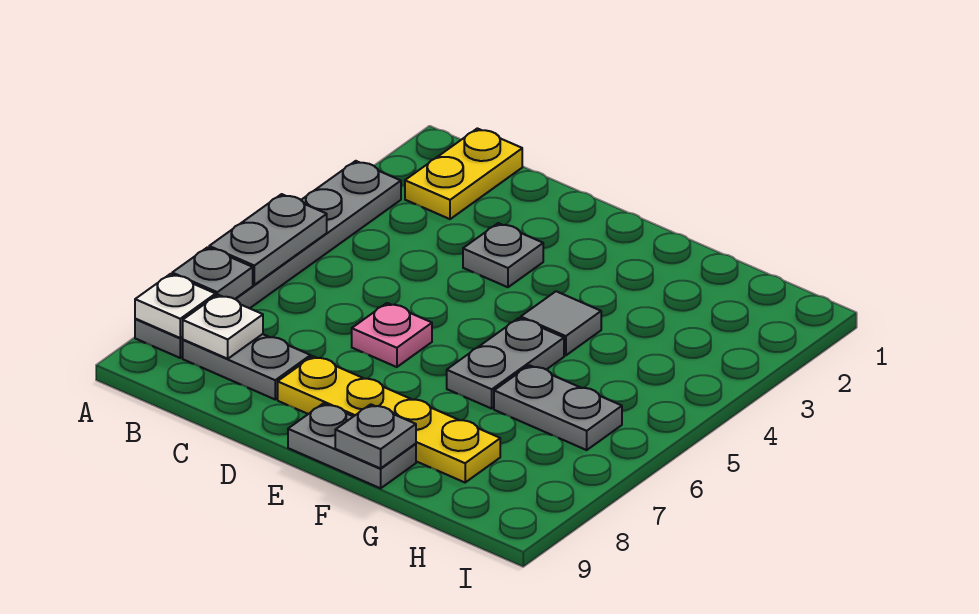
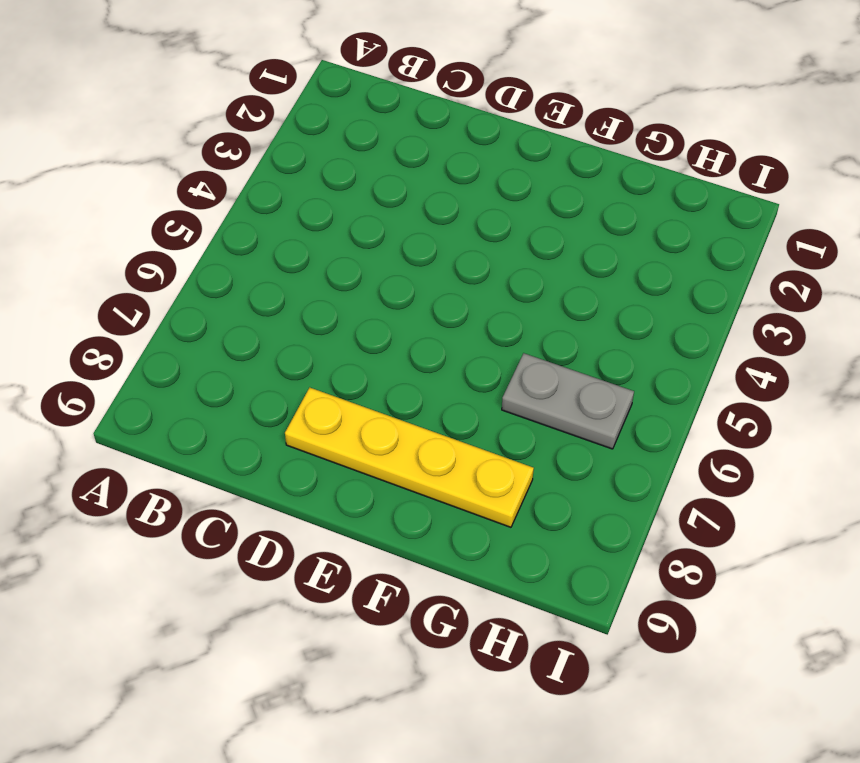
none -> grey plate A3:A8 level 1
none -> yellow plate B1:B2 level 1
none -> grey plate B8:C8 level 1

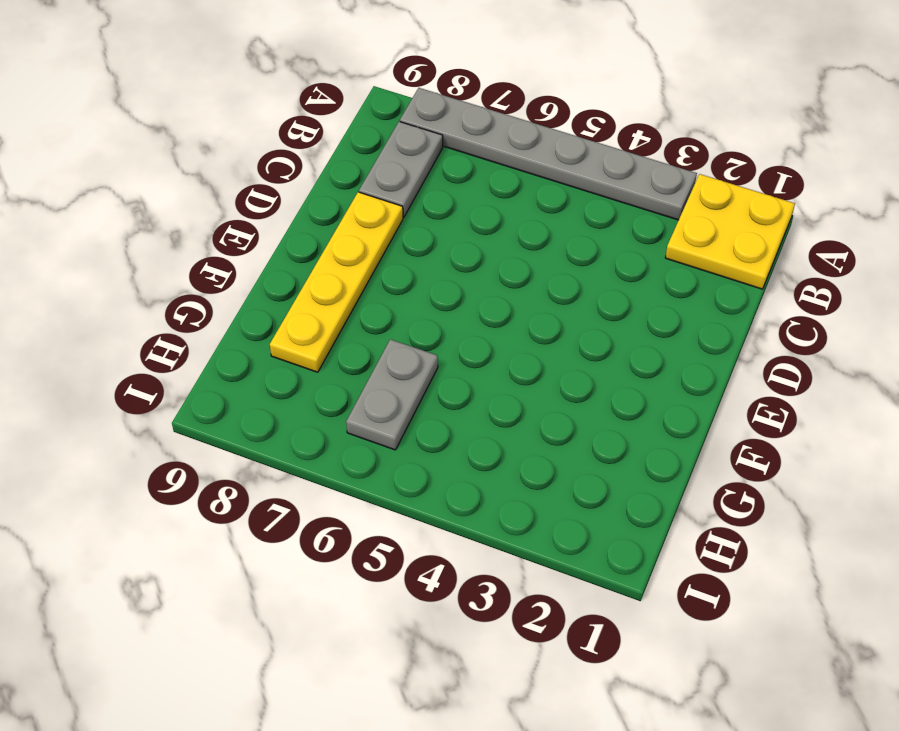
yellow plate A1:B2 level 1 -> yellow plate B1:B2 level 1
none -> grey plate D3 level 1
none -> pink plate D6 level 1
none -> grey plate E9:F9 level 1

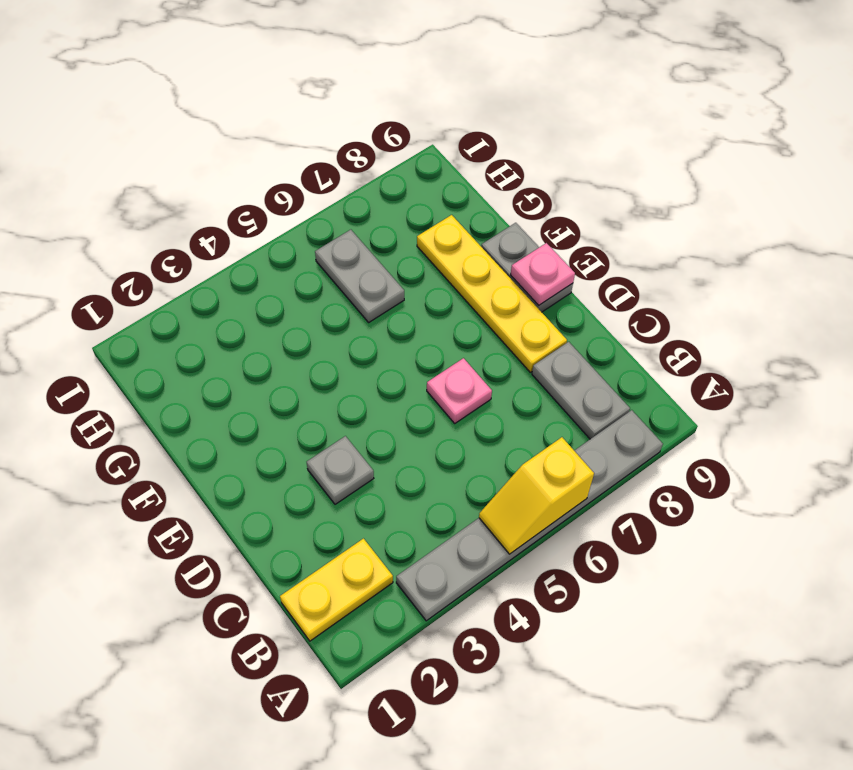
yellow slope A5:A6 level 2 top 6 -> grey plate A5:A6 level 2
pink plate E9 level 2 -> none
none -> grey tile F4 level 1
none -> grey plate F5:F6 level 1
none -> grey plate A7 level 2

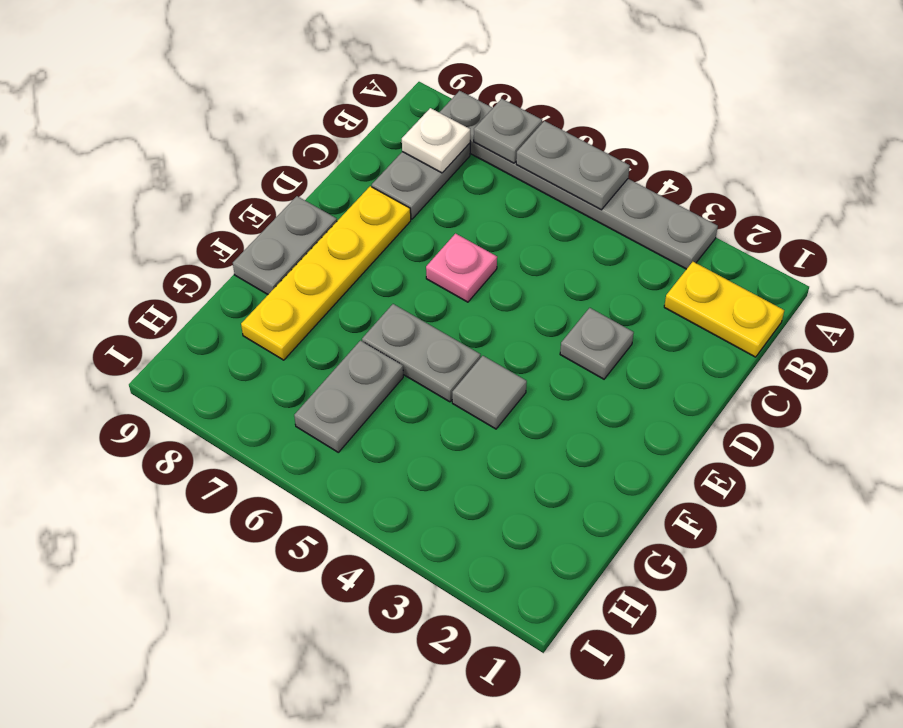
none -> white plate A8 level 2
none -> grey plate F9 level 2

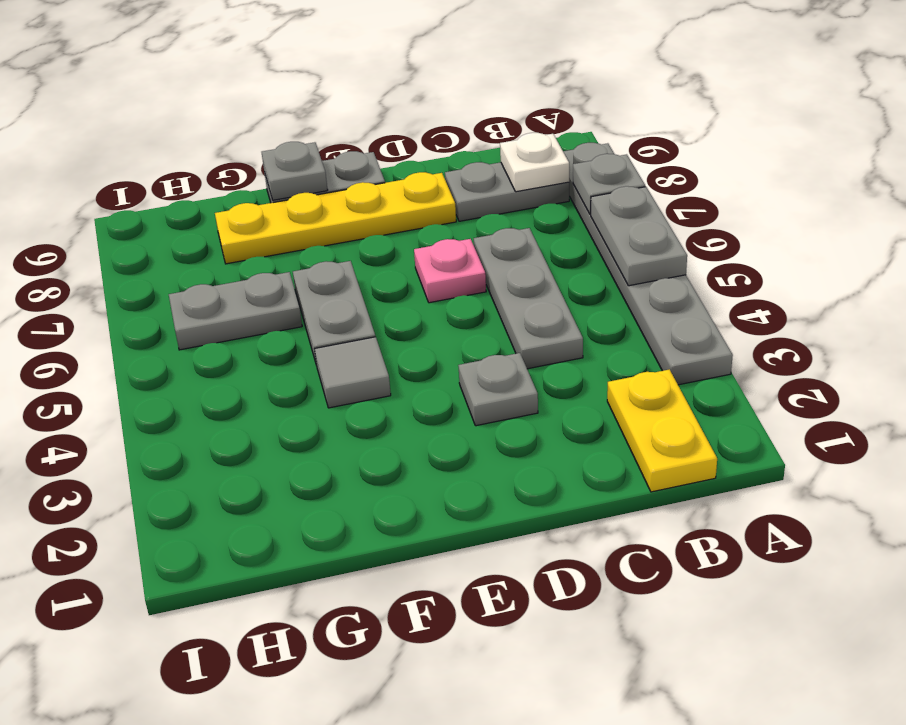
grey plate C4:C6 level 1 -> none
none -> white plate A8 level 2

